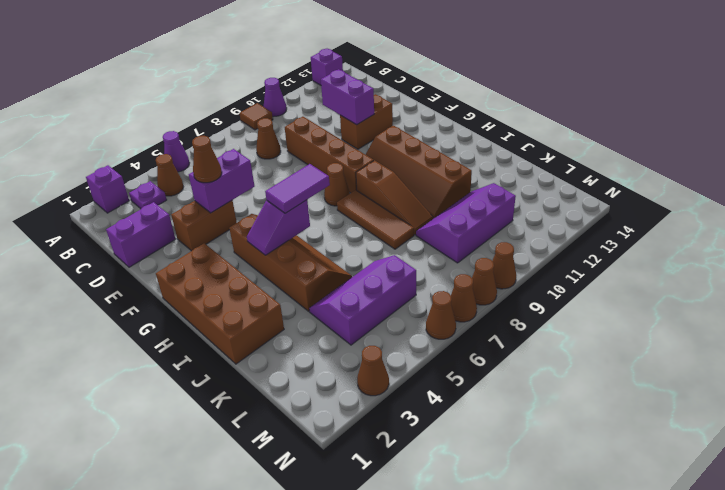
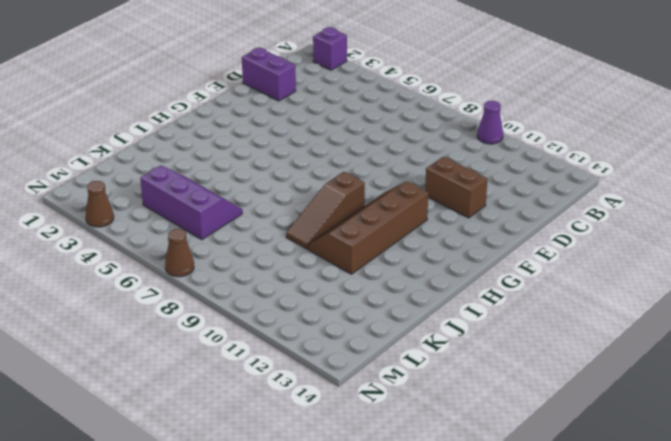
none -> purple cone A5 level 1
none -> brown tile A9 level 1
none -> purple brick A13 level 1
none -> purple plate B3 level 1

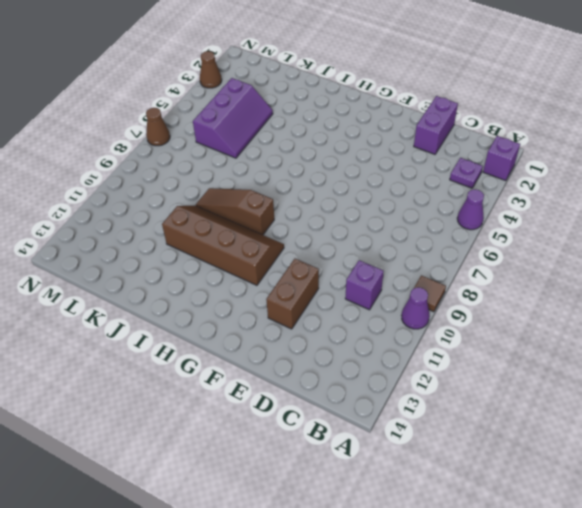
purple brick C10 level 1 -> purple brick A13 level 1
none -> brown cone B4 level 1
none -> brown cone C8 level 1
none -> brown brick D9:G9 level 1
none -> brown brick E3:E4 level 1

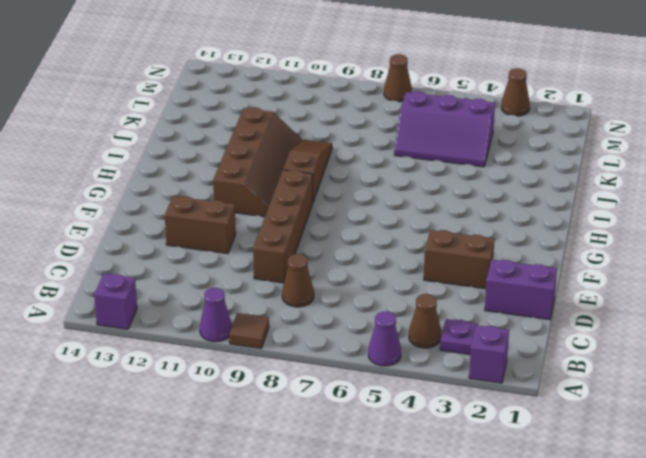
none -> brown brick G1:J2 level 1
none -> brown slope G4:J5 level 1 top 4
none -> brown cone G8 level 1
none -> brown tile H8:J8 level 1

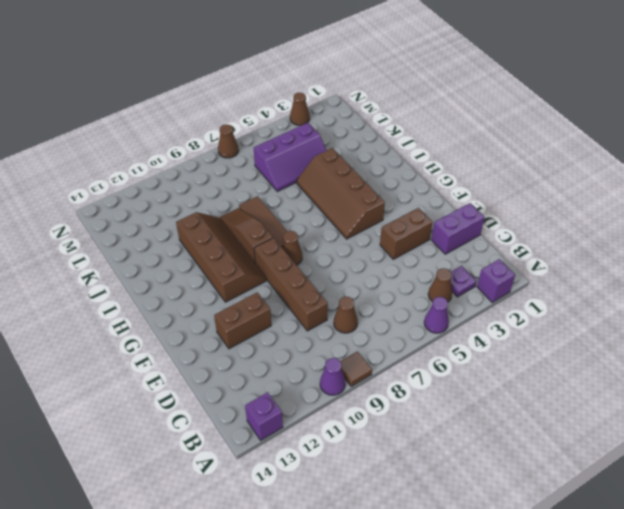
none -> brown brick G1:J2 level 1
none -> purple slope K9:L11 level 1 top L
none -> brown cone N6 level 1
none -> brown cone N8 level 1

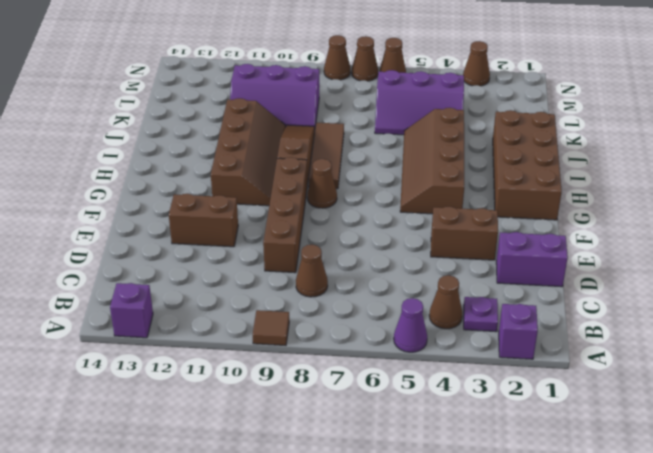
none -> purple cone A10 level 1
none -> brown cone N9 level 1
none -> purple brick D11:E11 level 2
none -> purple brick E4:E5 level 2

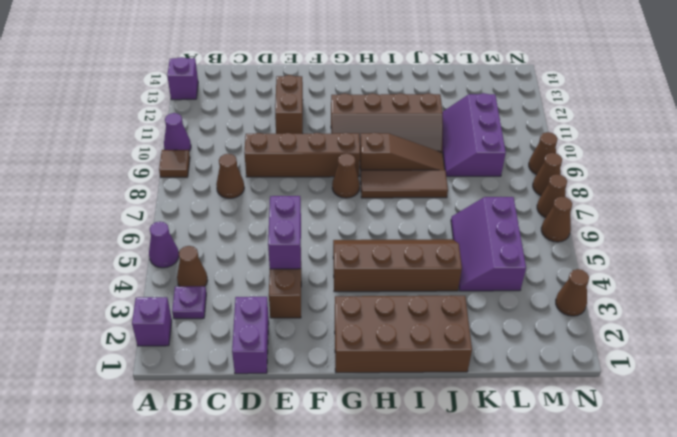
none -> purple brick D11:E11 level 2
none -> purple slope H4:H5 level 2 top 5
none -> brown cone E4 level 3
none -> purple tile H5:H6 level 3

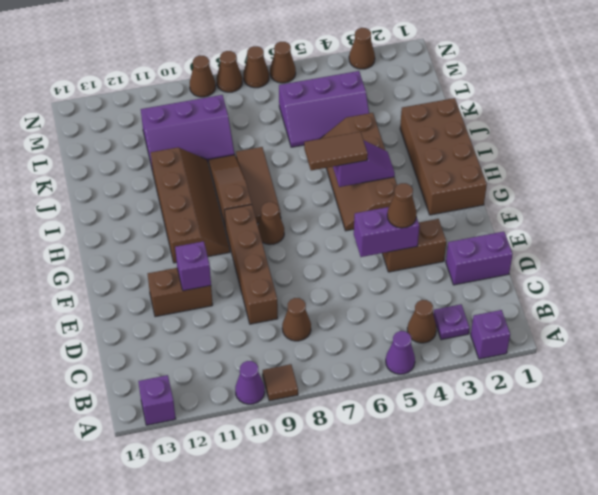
purple brick E11 level 2 -> purple brick D11:E11 level 2
brown tile H5:H6 level 3 -> purple tile H5:H6 level 3

